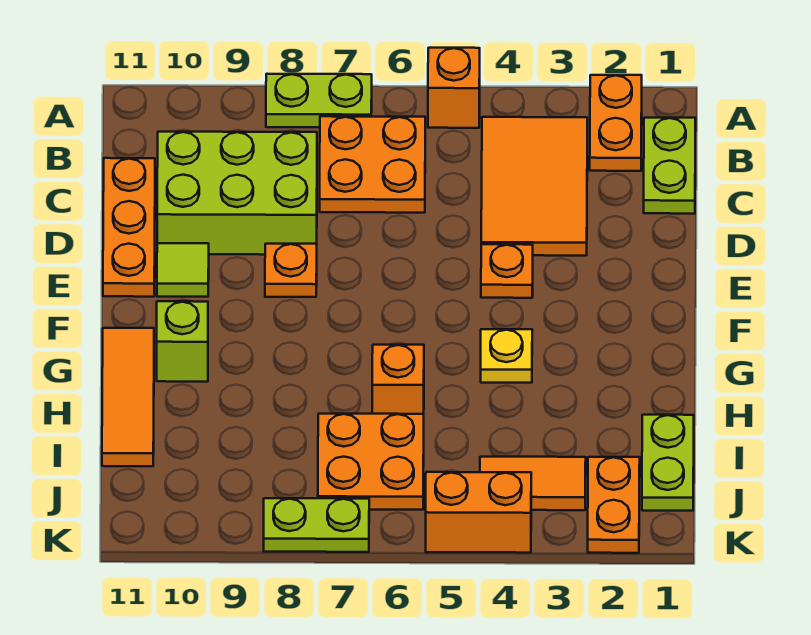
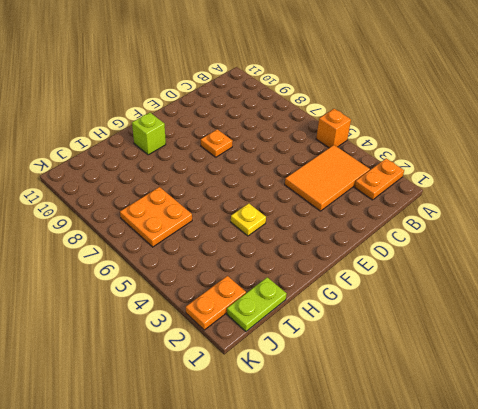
none -> lime plate A7:A8 level 1
none -> lime plate B1:C1 level 1
none -> orange plate B6:C7 level 1

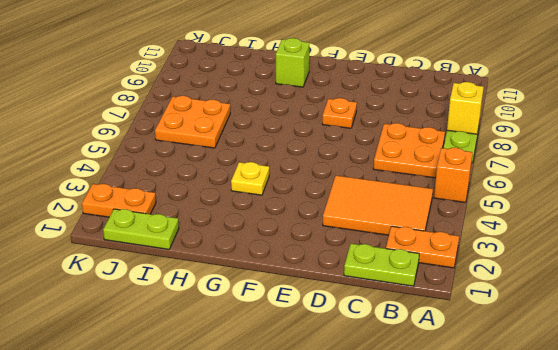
yellow brick A8 level 2 -> none
none -> lime brick C8:D10 level 1
none -> orange plate C11:E11 level 1
none -> orange plate E4 level 1

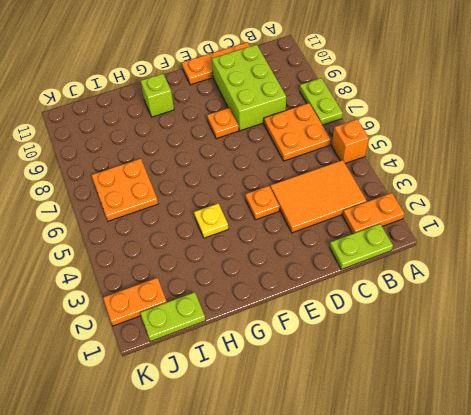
none -> lime tile E10 level 1
none -> orange tile G11:I11 level 1
none -> orange brick H6 level 1

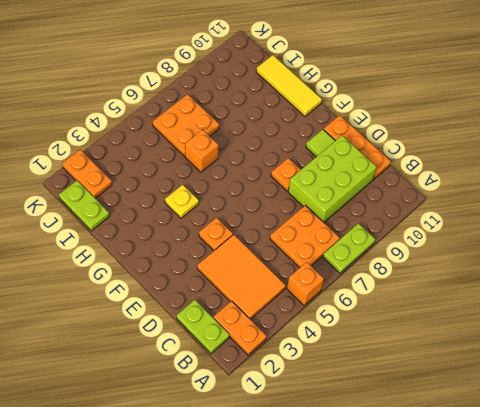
yellow tile G11:I11 level 1 -> orange tile G11:I11 level 1
none -> lime brick G10 level 1
none -> orange tile J3:J4 level 1
none -> orange brick K4:K5 level 1

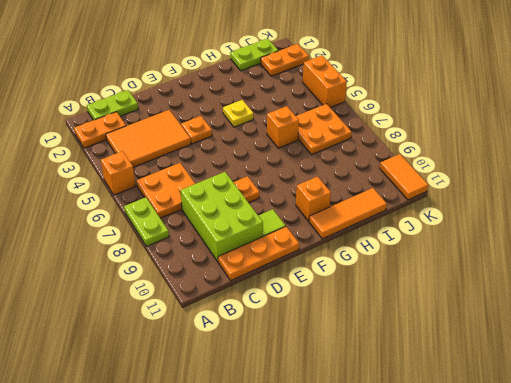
orange brick G10 level 1 -> lime brick G10 level 1
orange tile K10:K11 level 1 -> orange tile J3:J4 level 1
none -> lime plate K7:K8 level 1

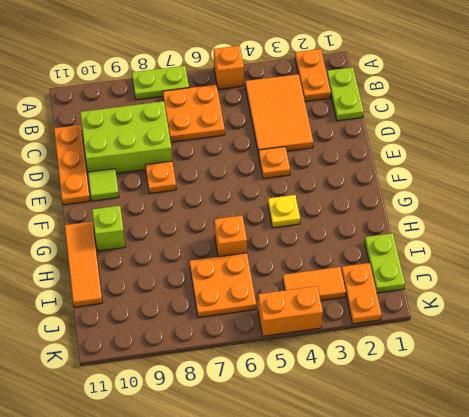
none -> lime plate K7:K8 level 1

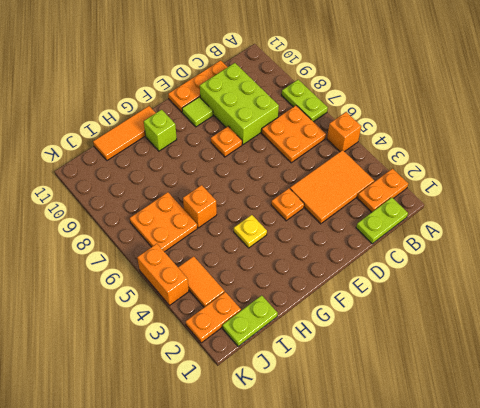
none -> lime plate K7:K8 level 1

